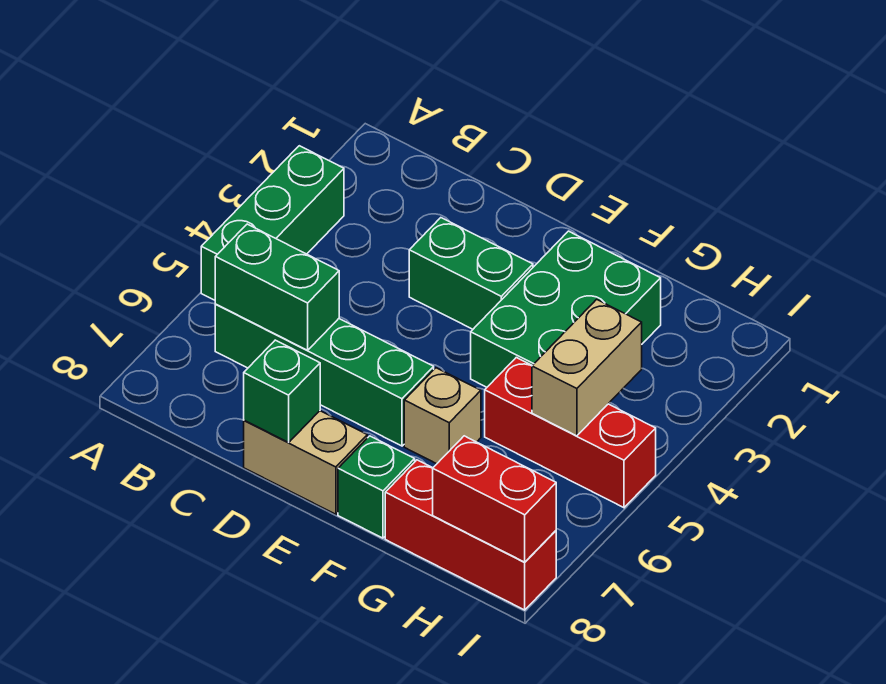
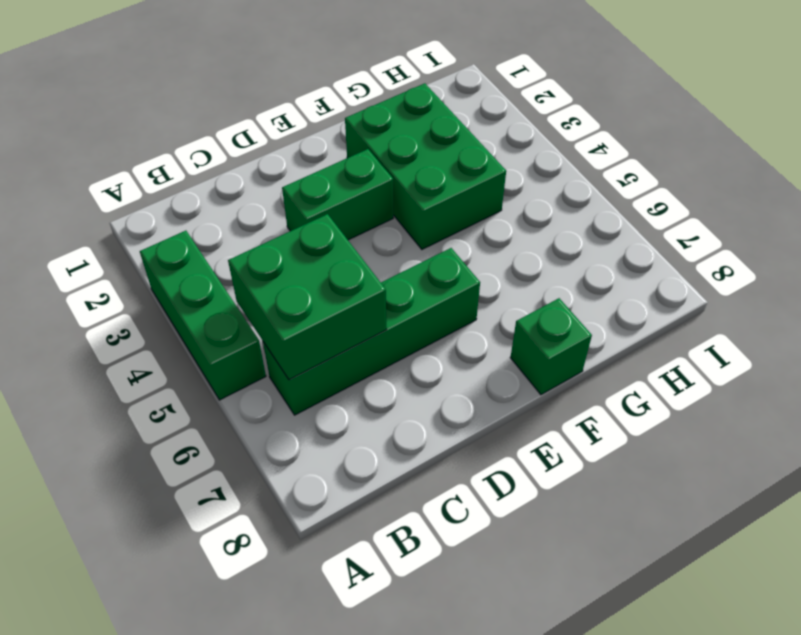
green brick B5:C6 level 2 -> green brick B6:C6 level 2
none -> tan brick D8:E8 level 1
none -> tan brick F6 level 1
none -> red brick G5:I5 level 1

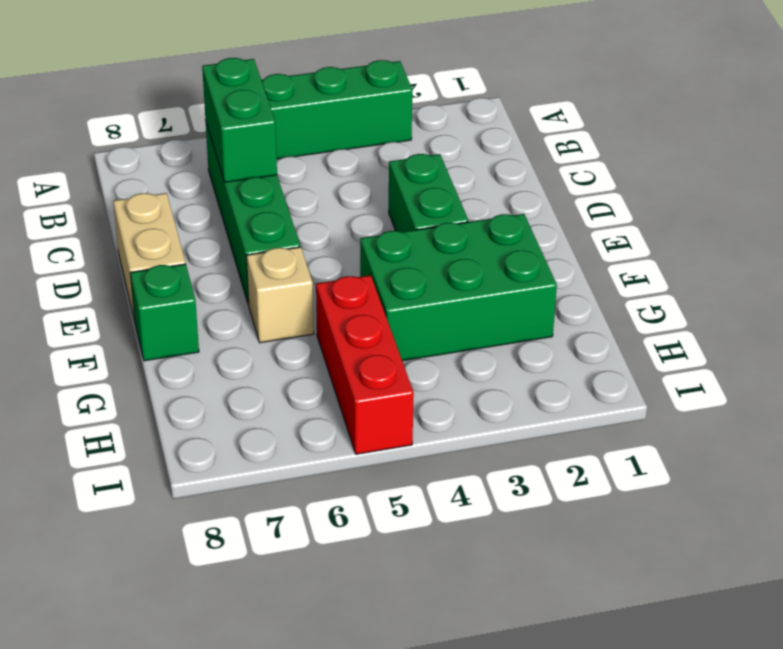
none -> red brick G8:I8 level 1
none -> green brick D8 level 2
none -> tan brick H4:H5 level 2

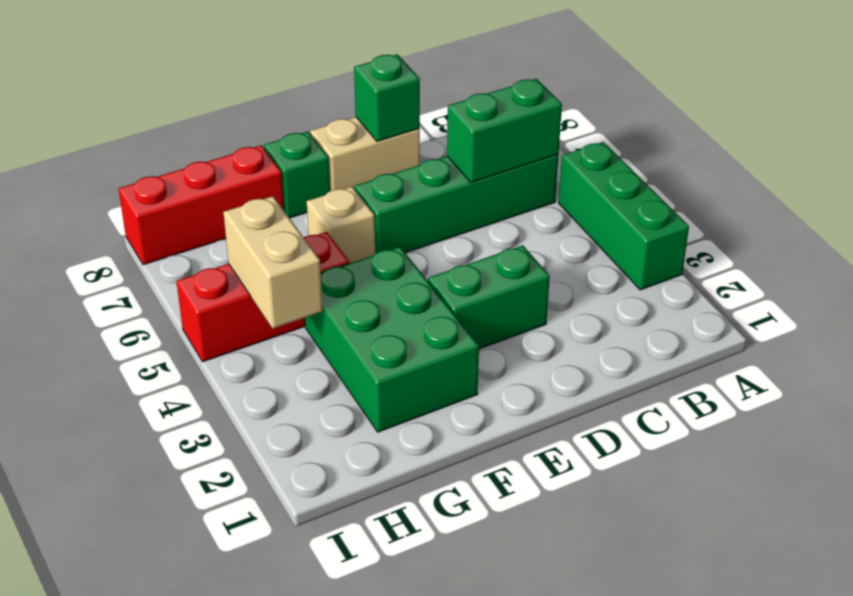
none -> red brick H8:I8 level 2

